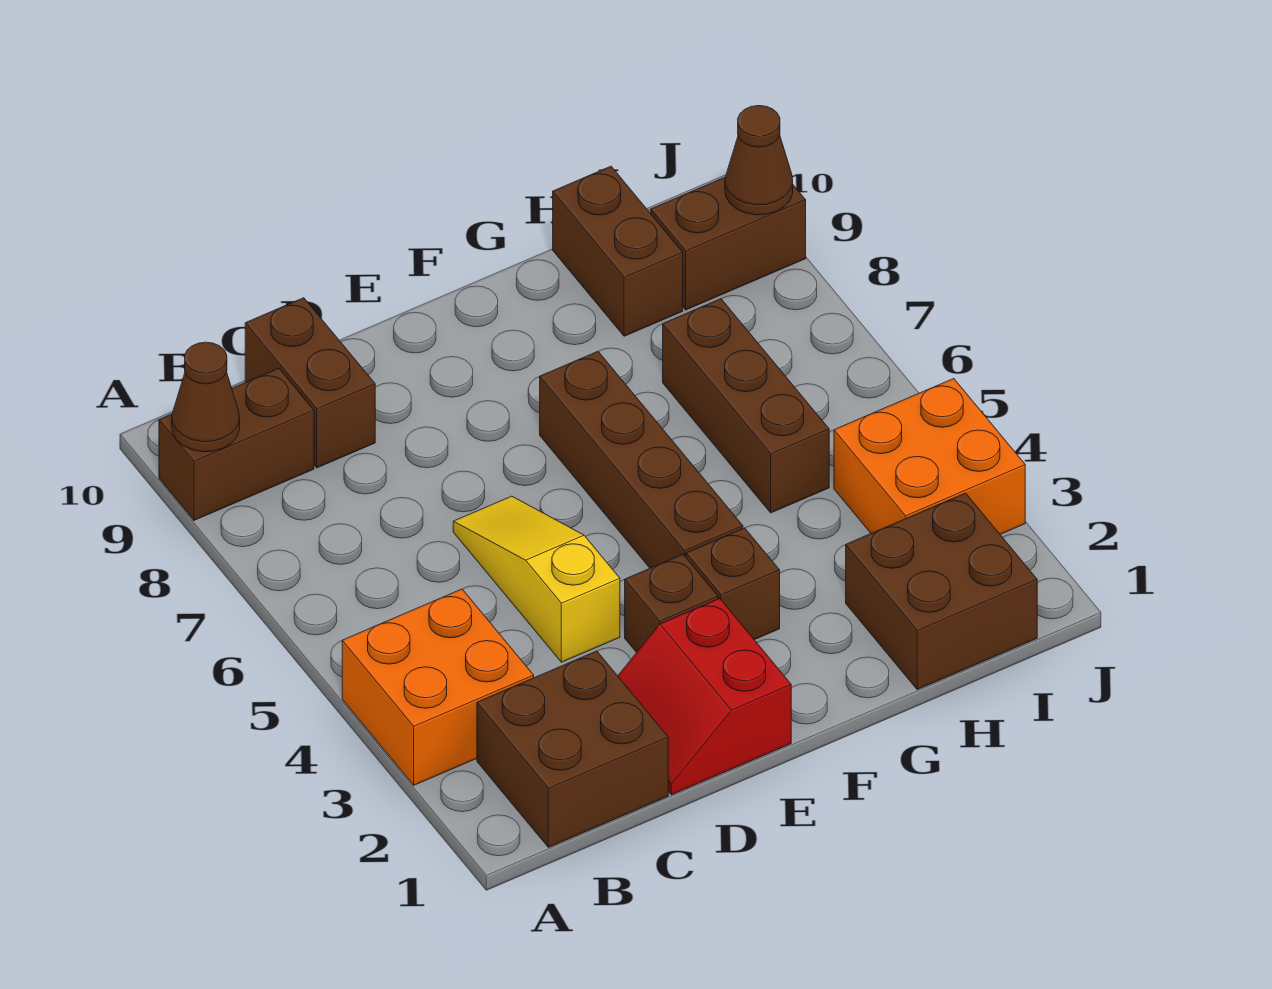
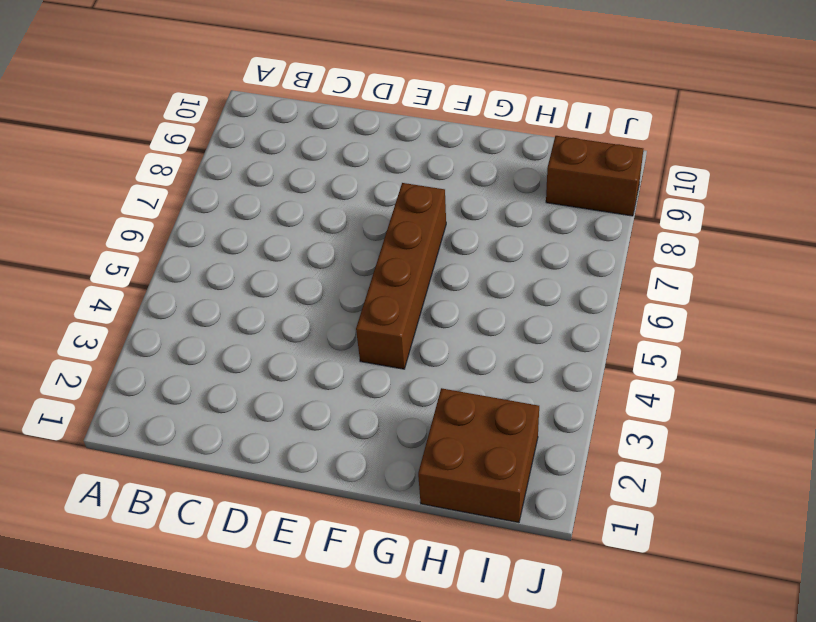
none -> orange brick A3:B4 level 1
none -> brown brick A9:B9 level 1
none -> brown brick B1:C2 level 1

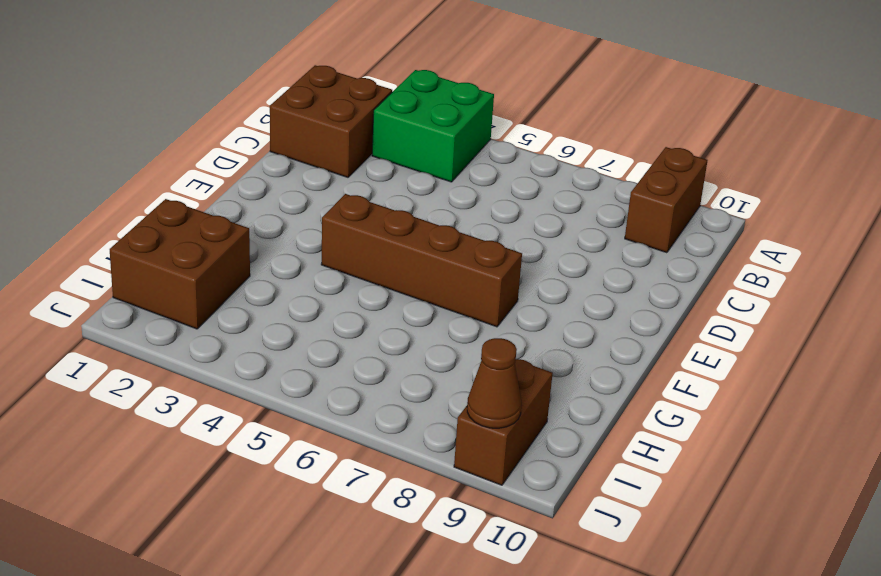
green brick A3:B4 level 1 -> orange brick A3:B4 level 1
none -> brown brick C9:C10 level 1
none -> red slope D1:E2 level 1 top E
none -> yellow slope D4:D6 level 1 top 4

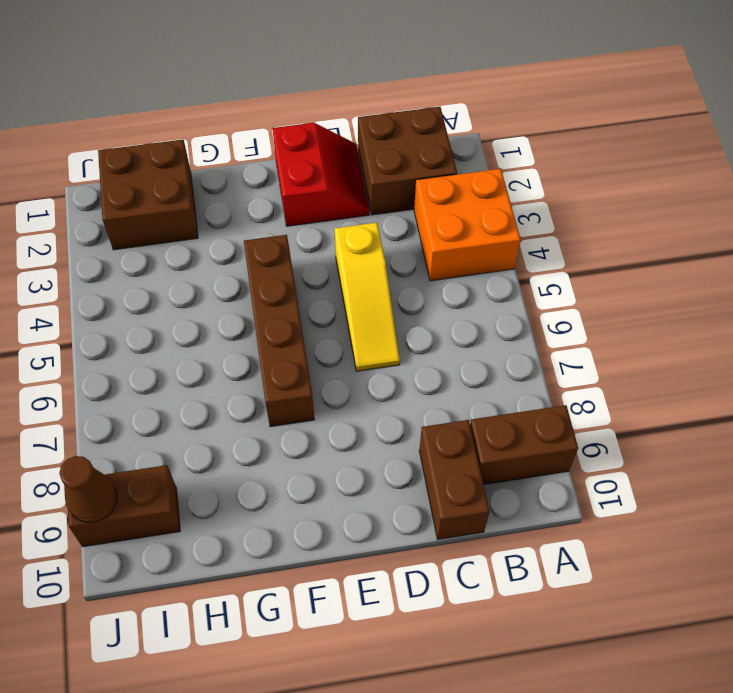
none -> brown brick E3 level 1
none -> brown brick F3 level 1
none -> brown brick H5:H7 level 1

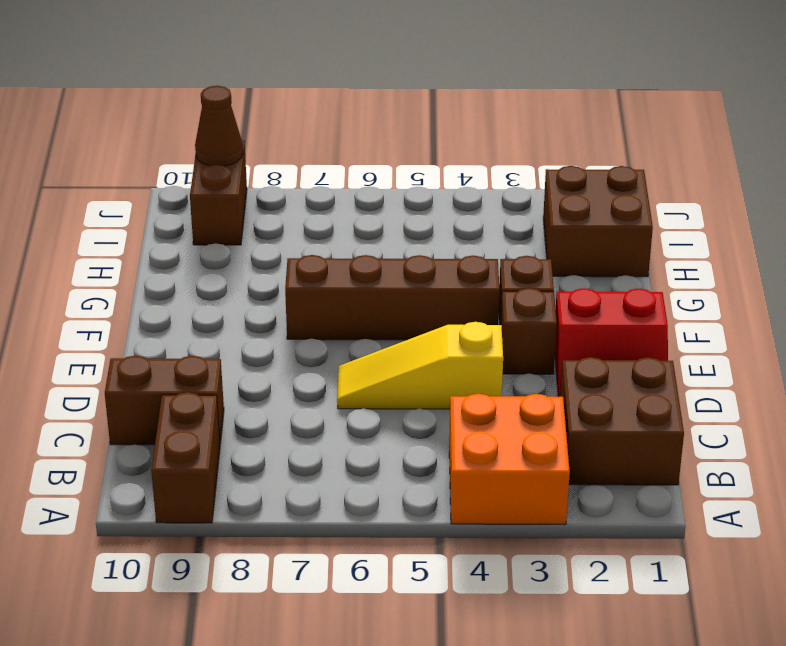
none -> brown brick H5:H7 level 1
none -> brown brick H9:H10 level 1
none -> orange brick I3:J4 level 1

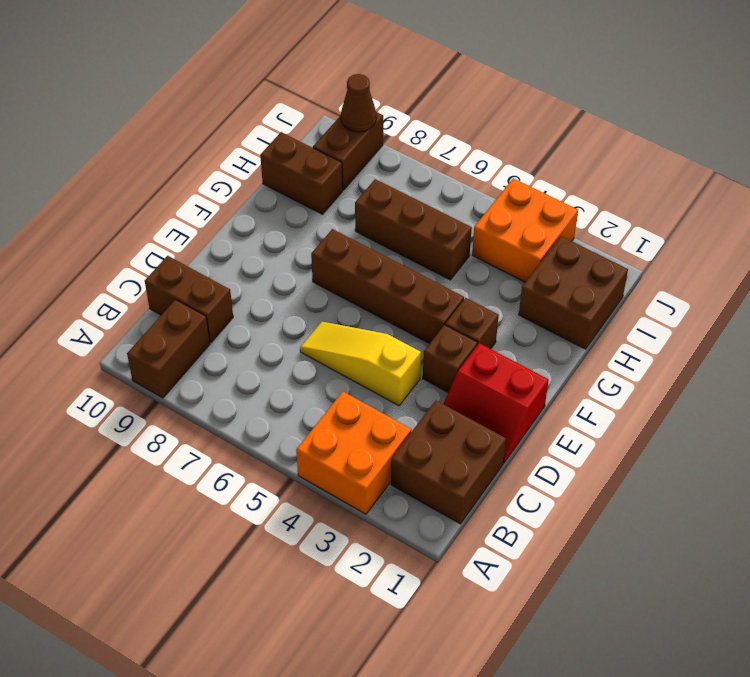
none -> brown cone A9 level 2

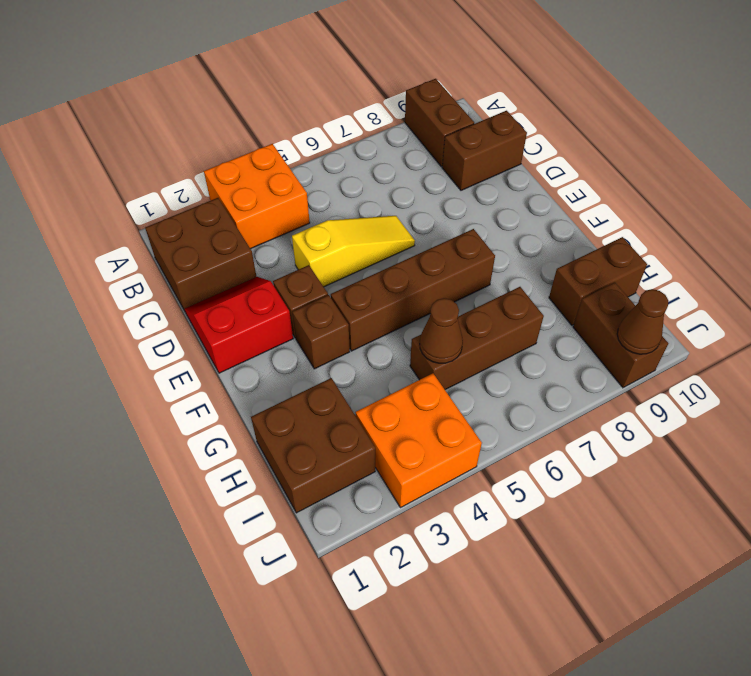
brown cone H5 level 2 -> brown cone A9 level 2

